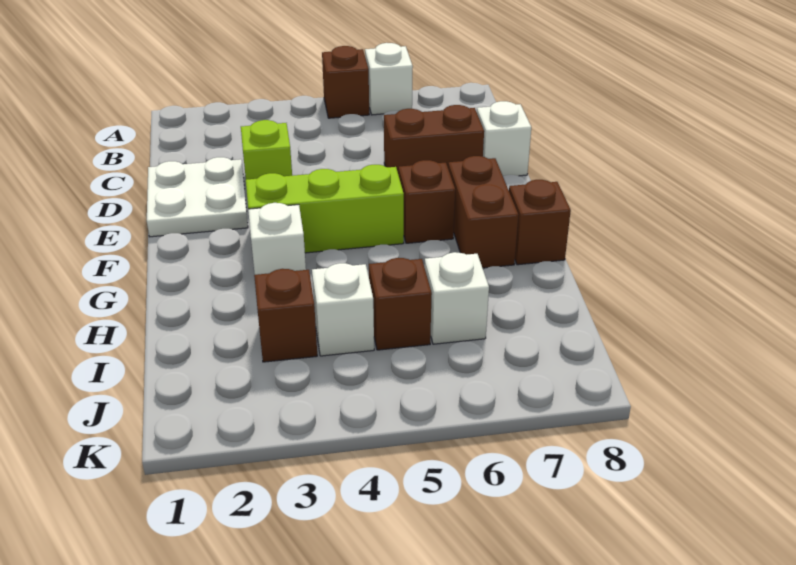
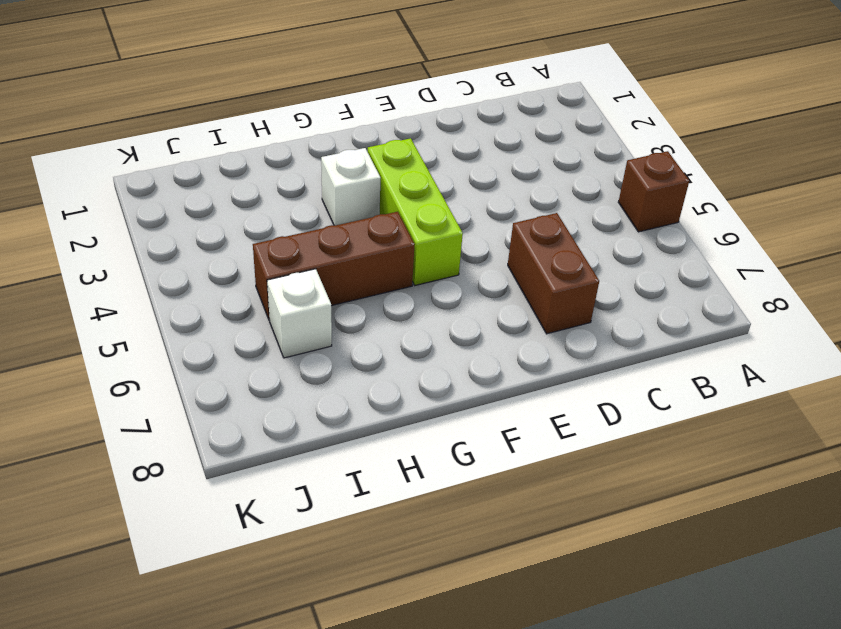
brown brick G5:I5 level 1 -> brown brick I5 level 1
none -> white brick A6 level 1
none -> white plate D1:E2 level 1
none -> lime brick D3 level 1

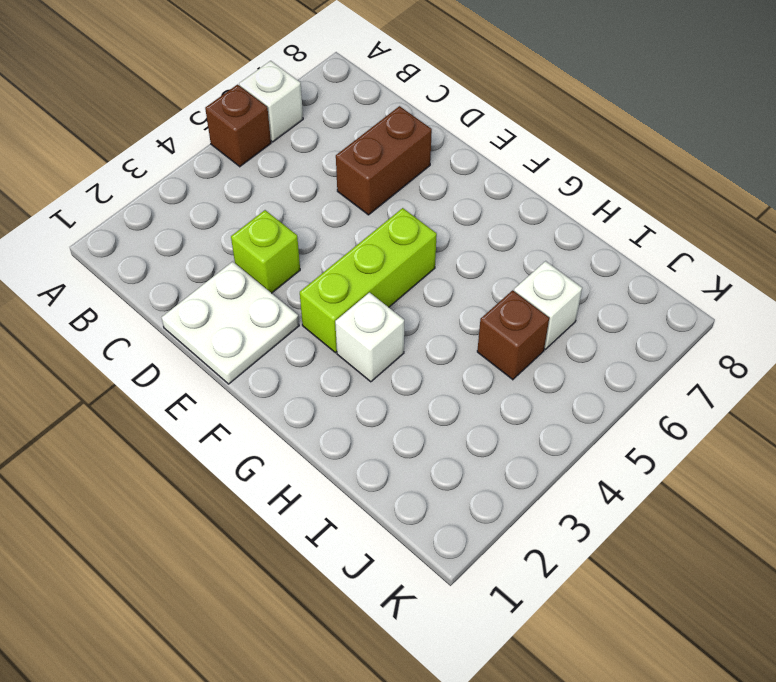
none -> white brick D8 level 1
none -> brown brick F6 level 1
none -> brown brick F7:G7 level 1

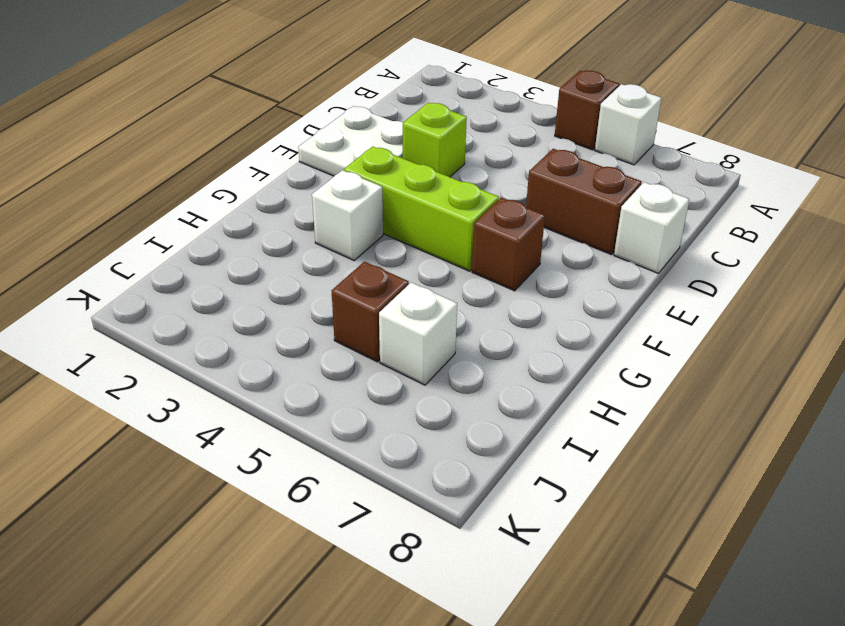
none -> brown brick F7:G7 level 1
none -> brown brick G8 level 1
none -> brown brick I3 level 1

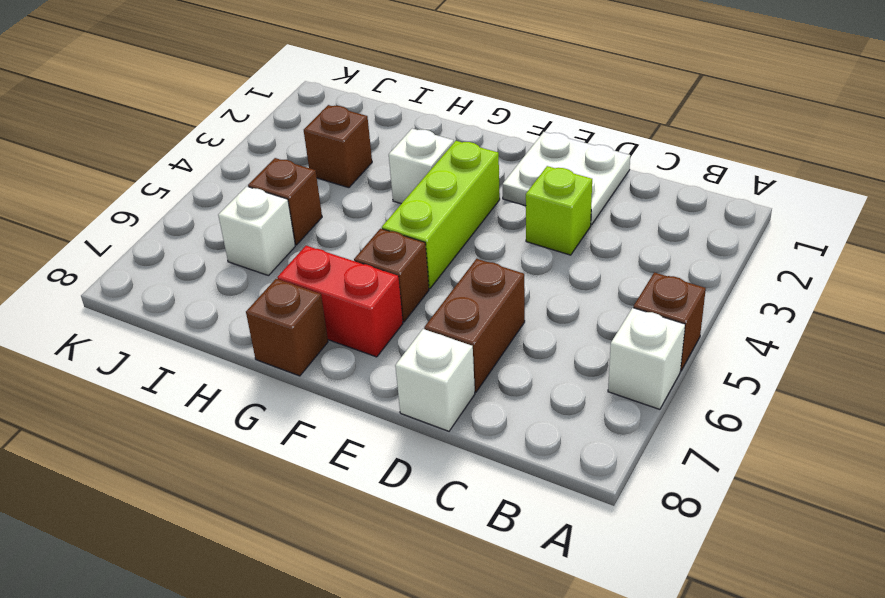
red brick F7:G7 level 1 -> brown brick F7:G7 level 1
none -> white brick I4 level 1

